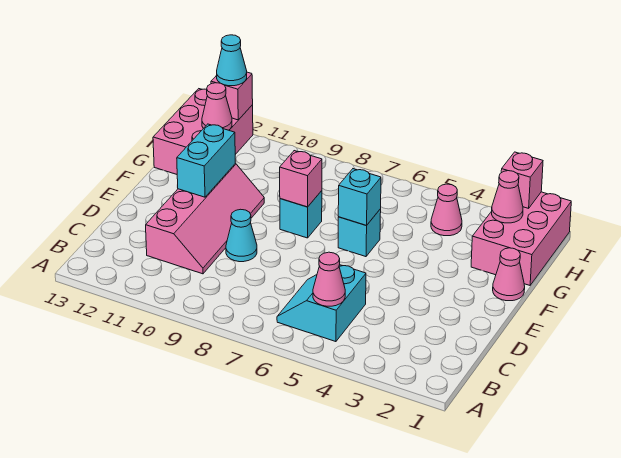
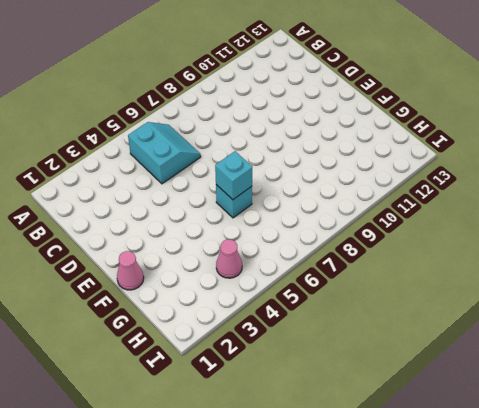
none -> pink slope C10:F11 level 1 top 11
none -> cyan cone D9 level 1
none -> cyan brick F8 level 1

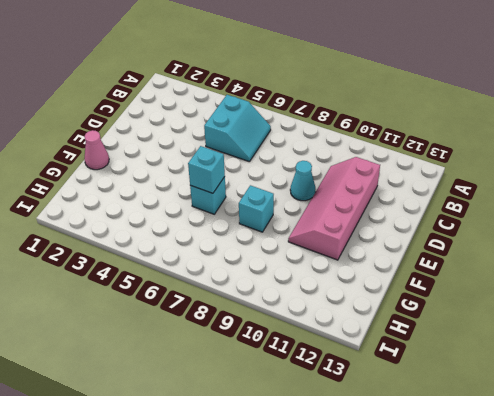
none -> pink brick G1:I2 level 1
none -> pink brick G12:I13 level 1
none -> pink cone H4 level 1

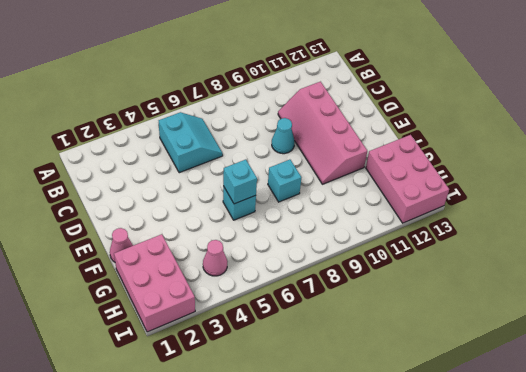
none -> pink cone B5 level 2
none -> cyan brick E11:F11 level 2
none -> pink brick F8 level 2

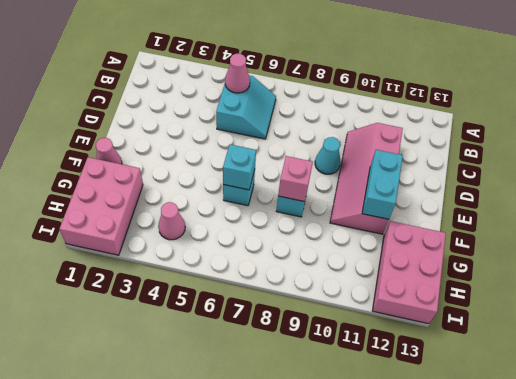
none -> pink cone H2 level 2
none -> pink cone H12 level 2
none -> pink brick I2 level 2

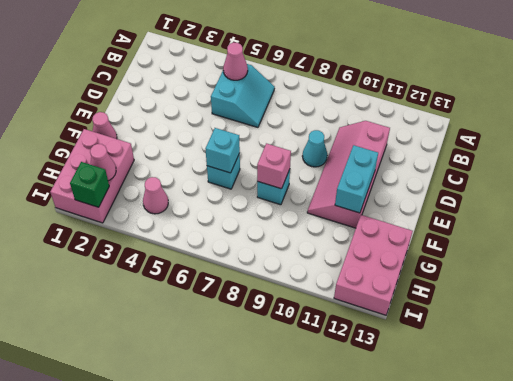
green brick I2 level 2 -> pink brick I2 level 2
none -> pink cone H12 level 2
none -> pink brick I12 level 2
none -> cyan cone I12 level 3

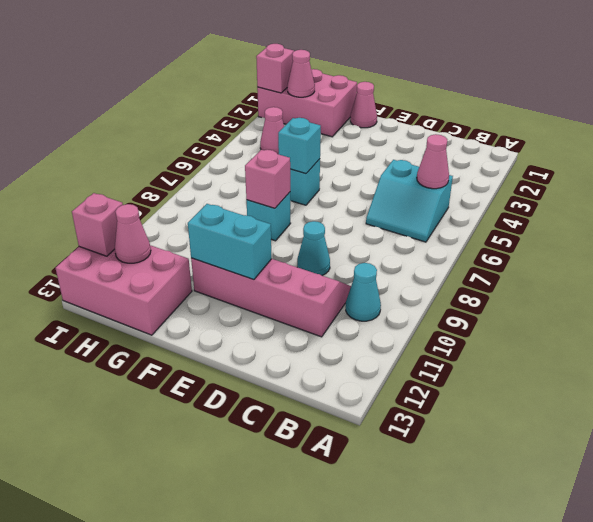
cyan cone B10 level 1 -> cyan cone I12 level 3

